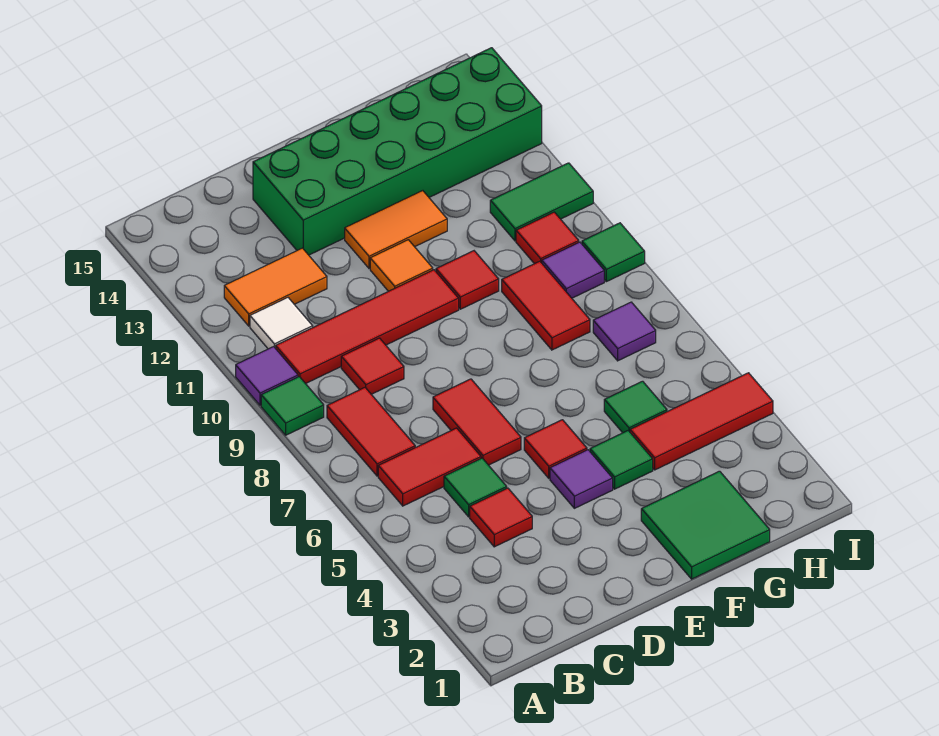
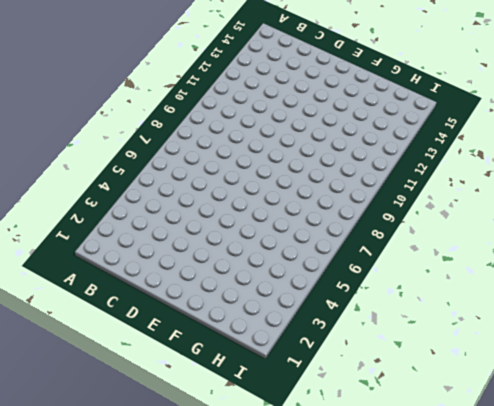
none -> green tile A9 level 1
none -> purple tile A10 level 1
none -> red tile B6:C6 level 1

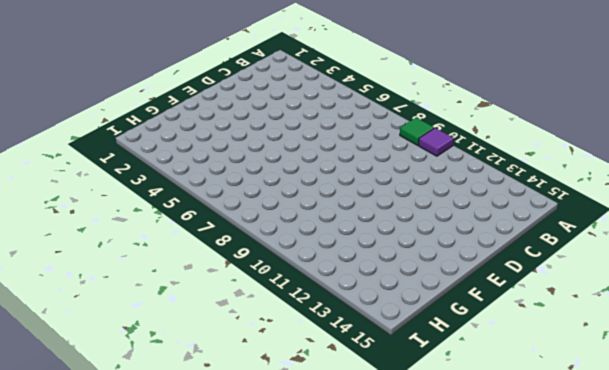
none -> red tile B6:C6 level 1
none -> red tile B7:B8 level 1
none -> red tile B10:E10 level 1

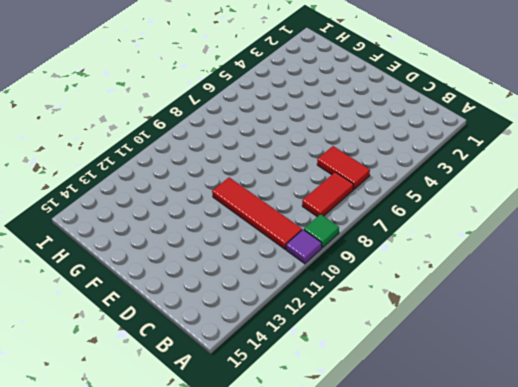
none -> white tile B11 level 1
none -> orange tile B12:C12 level 1
none -> red tile C4 level 1

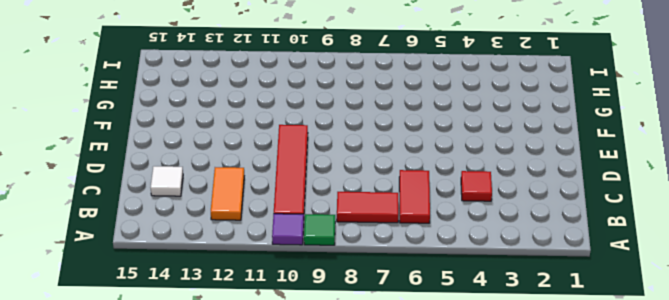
white tile C14 level 1 -> white tile B11 level 1
none -> green tile C5 level 1
none -> red tile C9 level 1
none -> red tile D6:D7 level 1

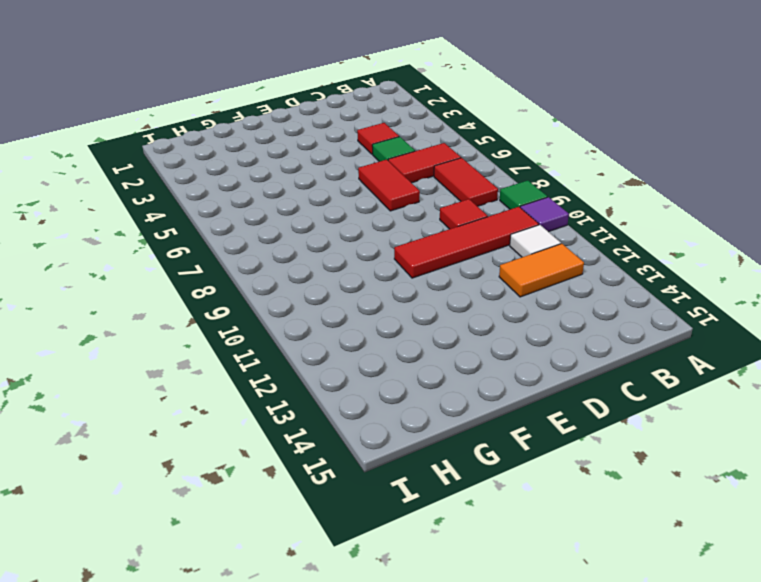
none -> green brick D13:I14 level 1
none -> purple tile E4 level 1
none -> red tile E5 level 1

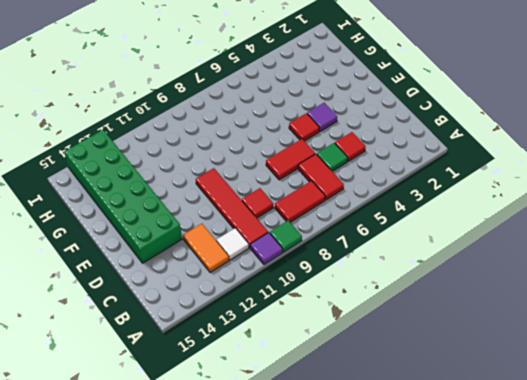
none -> orange tile E11 level 1
none -> orange tile E12:F12 level 1
none -> green tile F1:G2 level 1

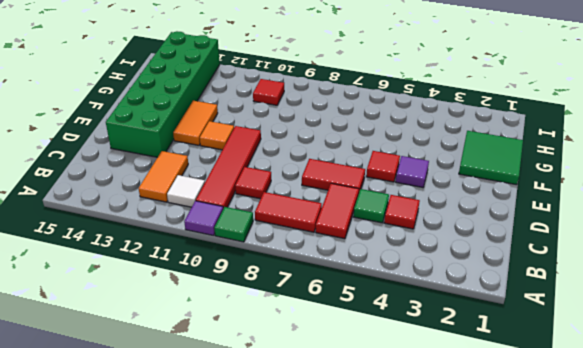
none -> green tile F4 level 1
none -> red tile F10 level 1
none -> red tile G4:I4 level 1

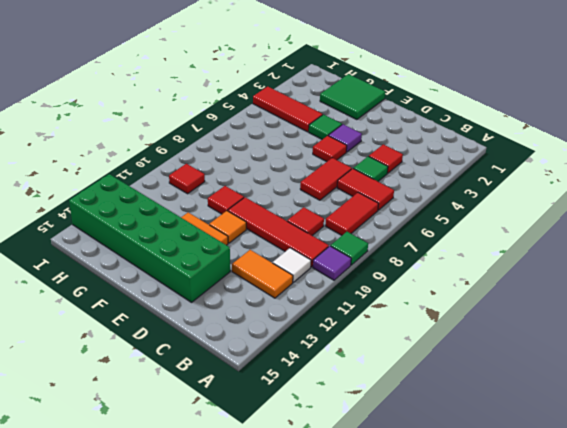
none -> green tile G5 level 1
none -> red tile G8:G9 level 1
none -> purple tile H7 level 1

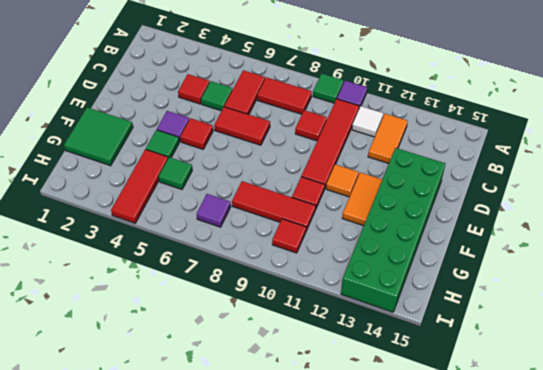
red tile G8:G10 level 1 -> red tile G8:G9 level 1
none -> purple tile H9 level 1
none -> green tile H11:I11 level 1
none -> green tile I9 level 1

